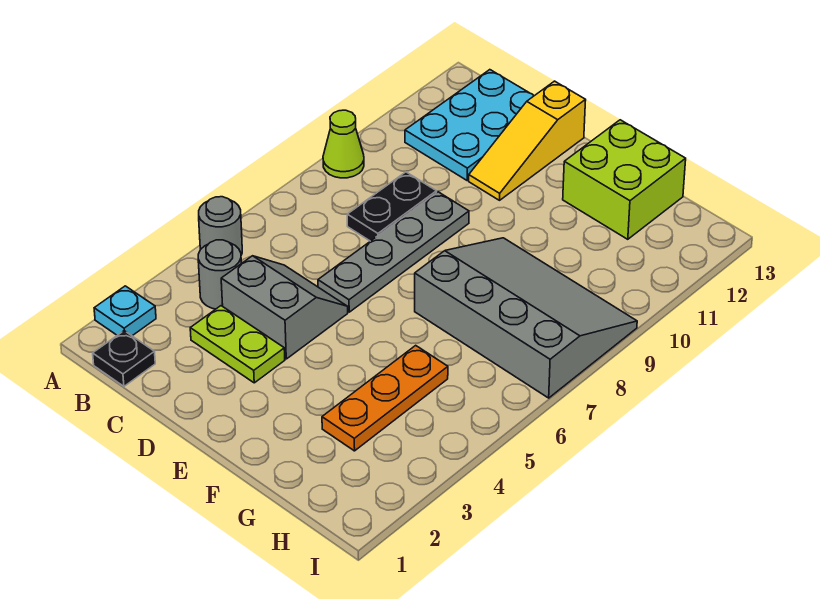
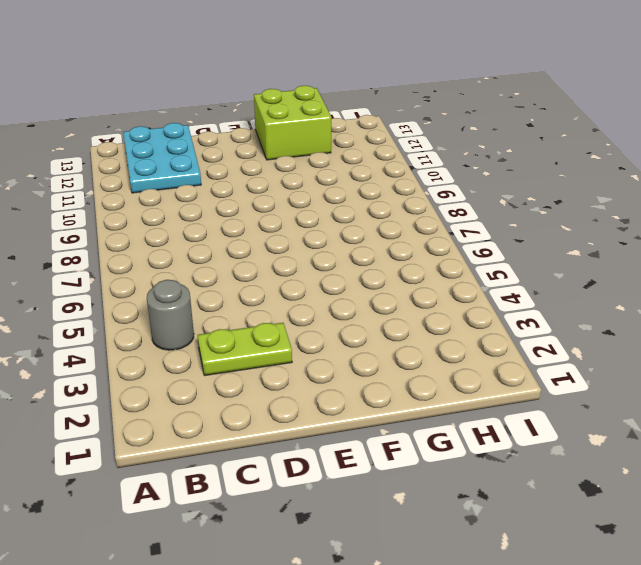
none -> cyan plate A2 level 1
none -> grey round brick A5 level 1
none -> lime cone A9 level 1

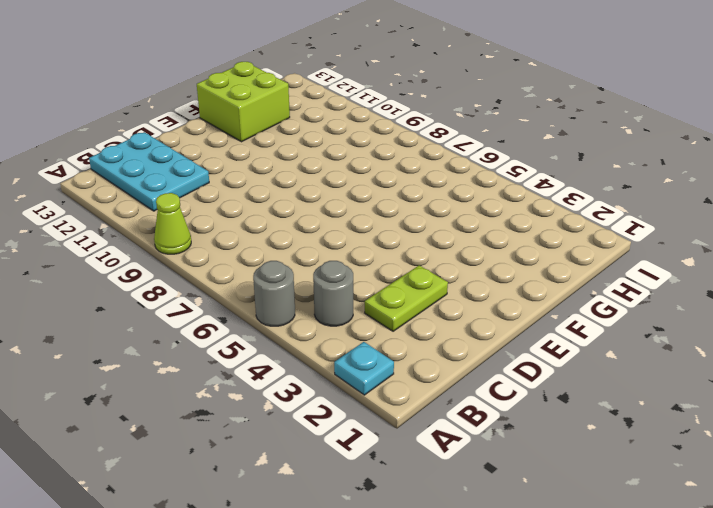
none -> black plate B1 level 1
none -> grey slope C4:D5 level 1 top 4
none -> black plate C8:C9 level 1

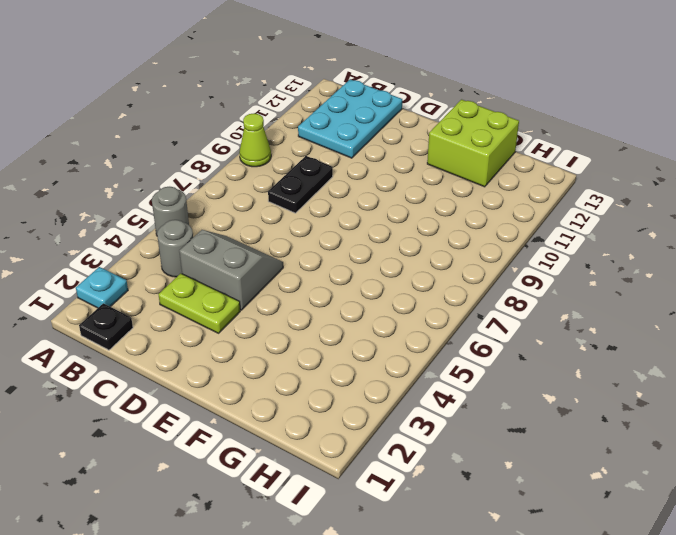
none -> grey plate D6:D9 level 1
none -> yellow slope D11:D13 level 1 top 13
none -> grey slope F7:I9 level 1 top 7

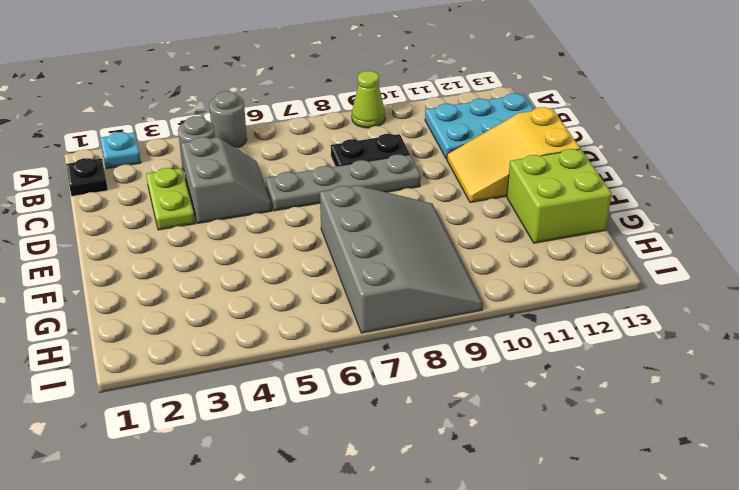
yellow slope D11:E13 level 1 top 13 -> yellow slope D11:D13 level 1 top 13
none -> orange plate G3:G5 level 1

